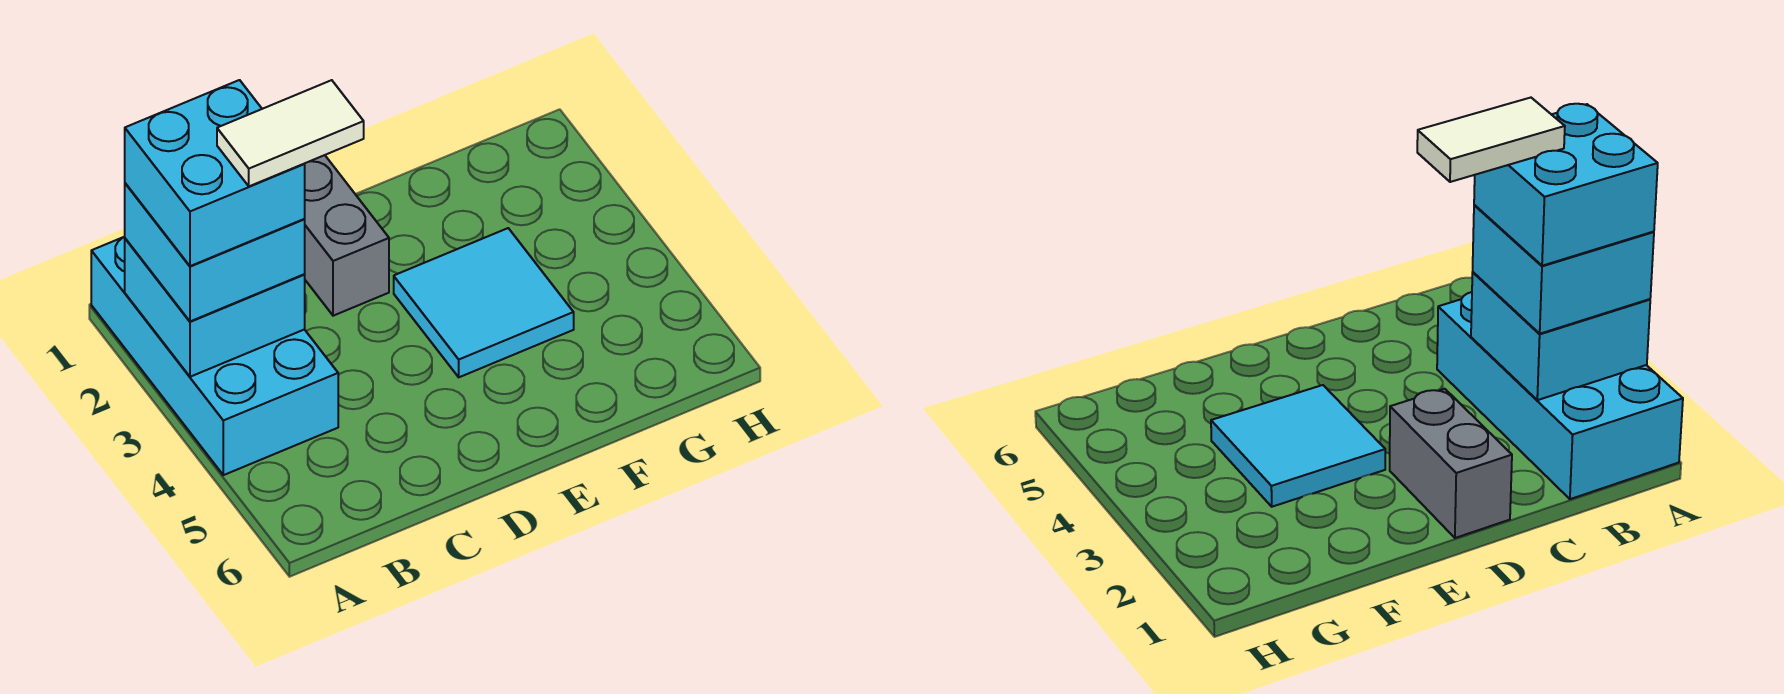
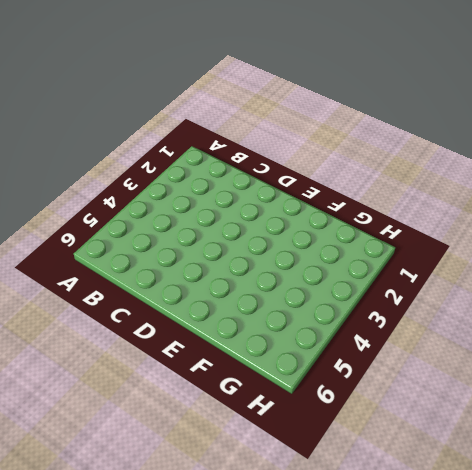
none -> cyan brick A1:B4 level 1
none -> grey brick D1:D2 level 1

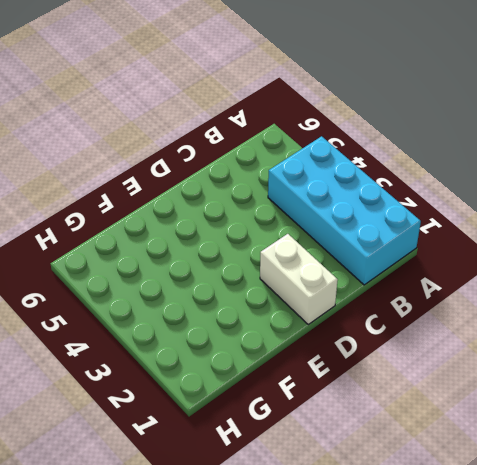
white brick D1:D2 level 1 -> grey brick D1:D2 level 1
none -> cyan tile E3:F4 level 1
none -> cyan brick A2:B3 level 2

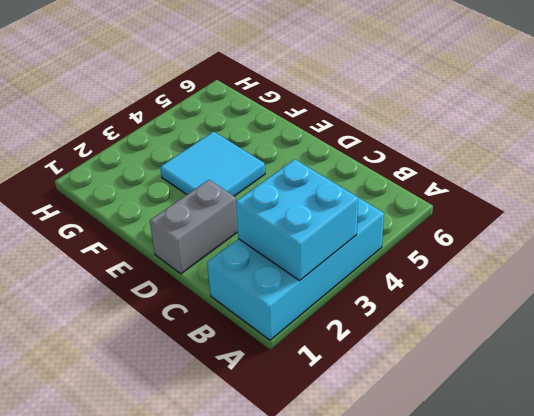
none -> cyan brick A2:B3 level 3
none -> cyan brick A2:B3 level 4

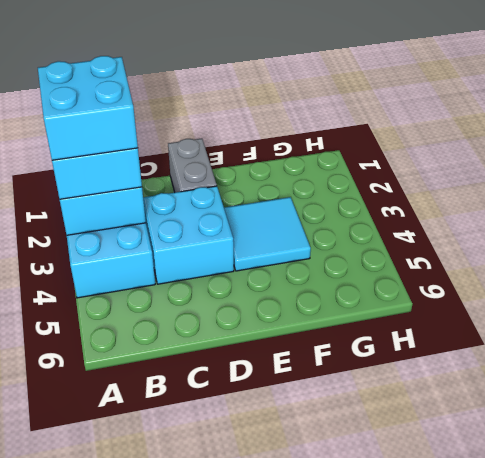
cyan brick C3:D4 level 1 -> none
none -> white tile B3:C3 level 5

